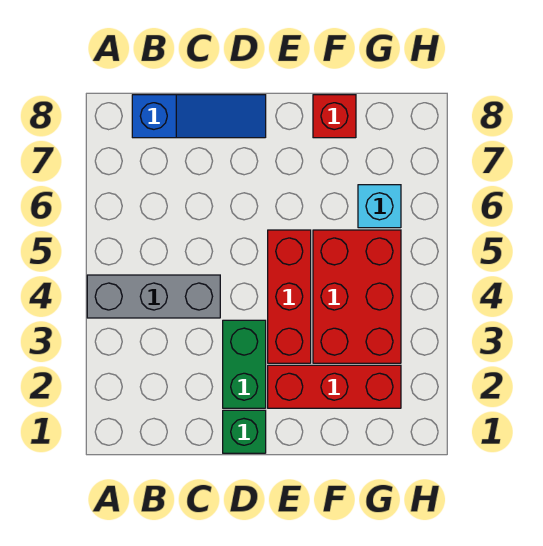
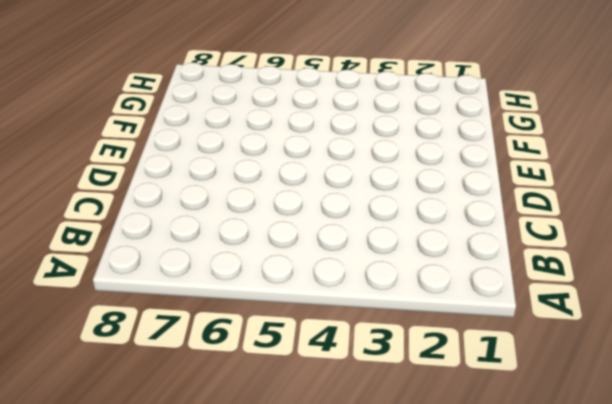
none -> grey brick A4:C4 level 1
none -> blue slope B8:D8 level 1 top B

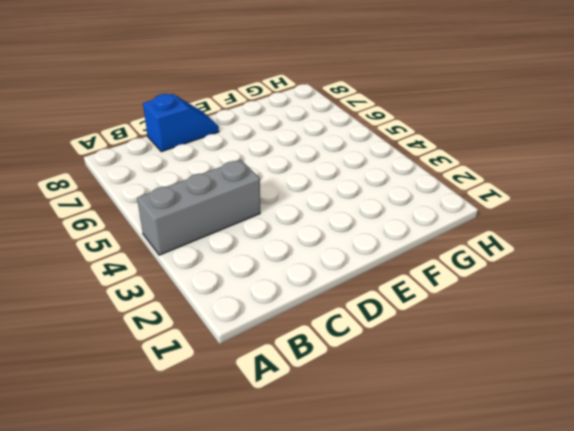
blue slope C8:D8 level 1 top C -> blue slope B8:D8 level 1 top B
none -> green brick D1 level 1
none -> green brick D2:D3 level 1

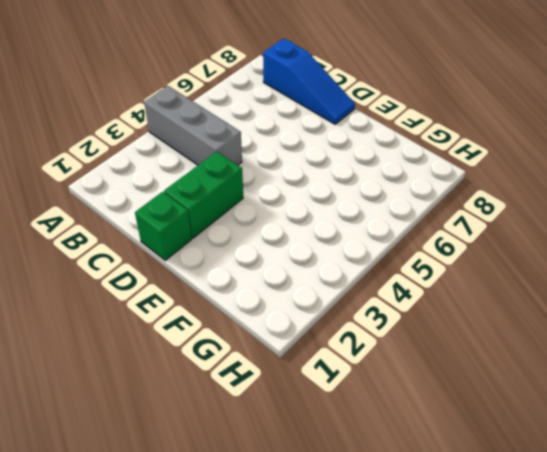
none -> red brick E2:G2 level 1
none -> red brick E3:E5 level 1

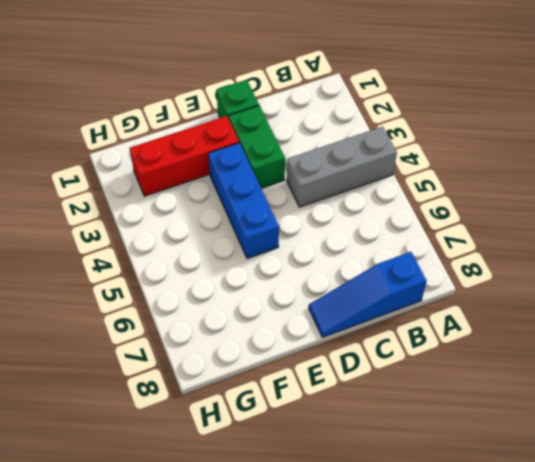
blue brick E3:E5 level 1 -> red brick E3:E5 level 1
none -> red brick F3:G5 level 1
none -> red brick F8 level 1

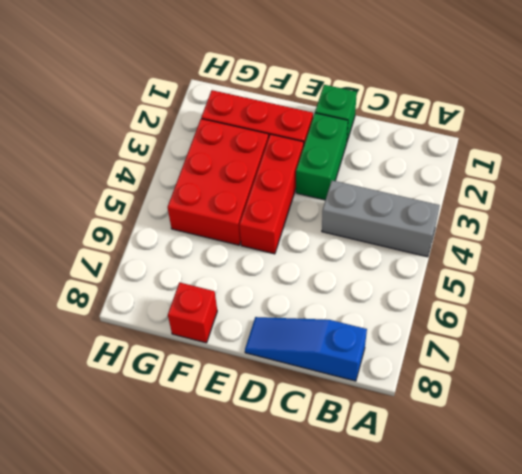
none -> cyan brick G6 level 1

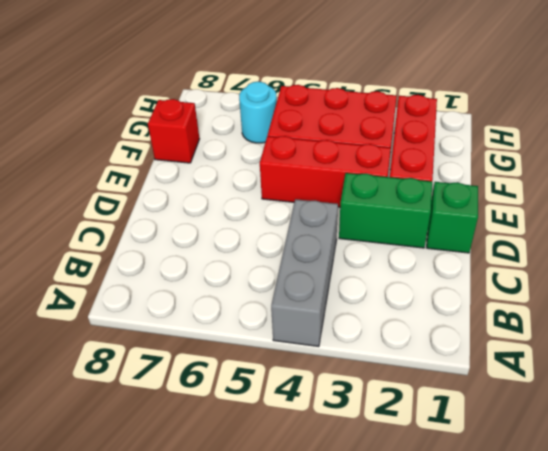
cyan round brick G6 level 1 -> cyan brick G6 level 1
none -> blue slope B8:D8 level 1 top B

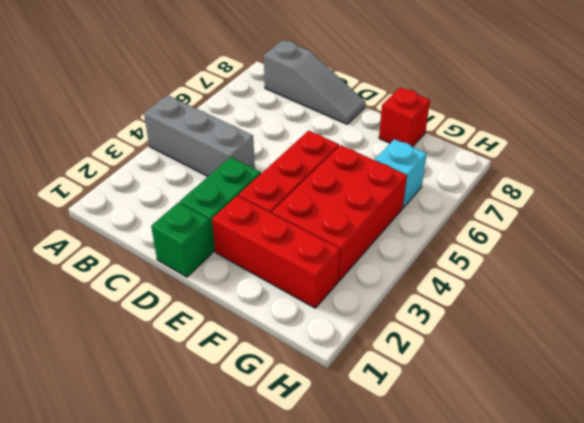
grey slope B8:D8 level 1 top B -> blue slope B8:D8 level 1 top B

